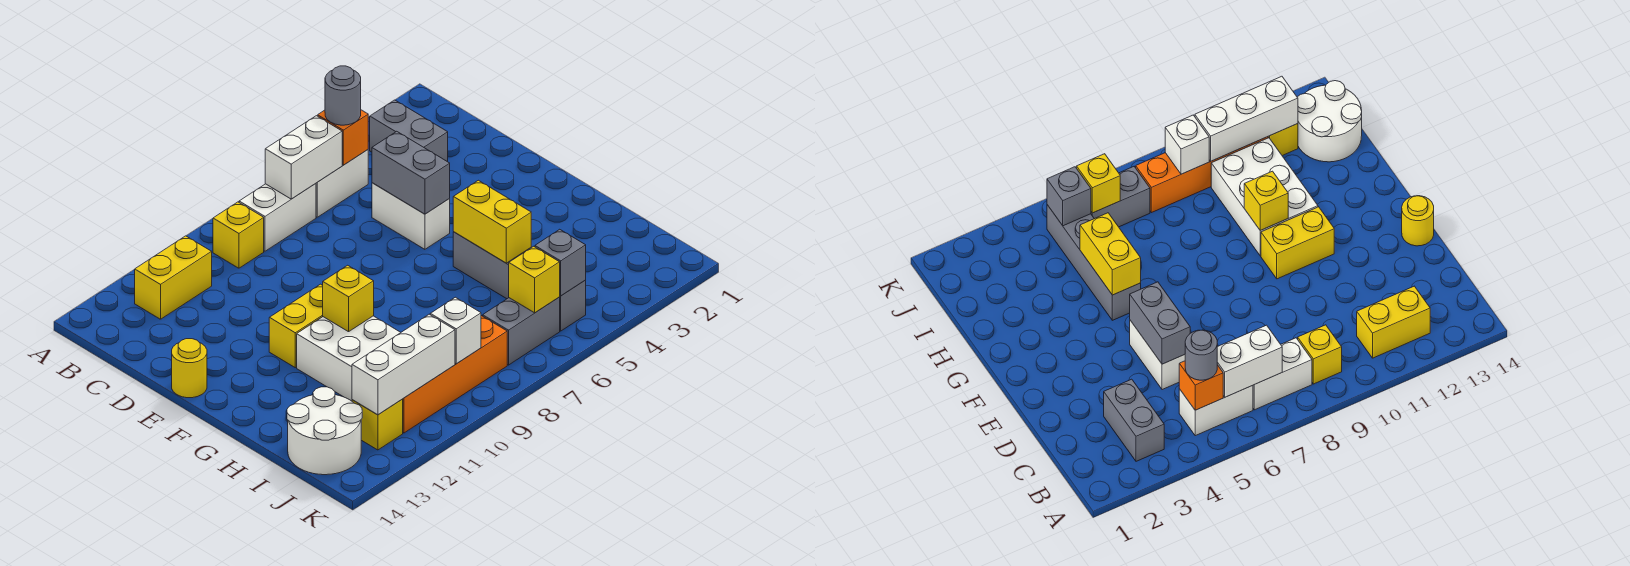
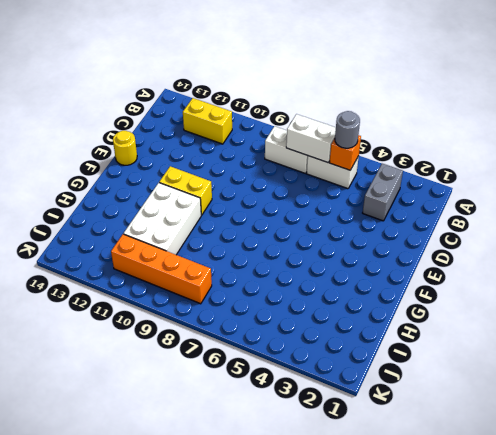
none -> yellow brick B9 level 1
none -> white brick D5:E5 level 1
none -> grey brick G5:J5 level 1

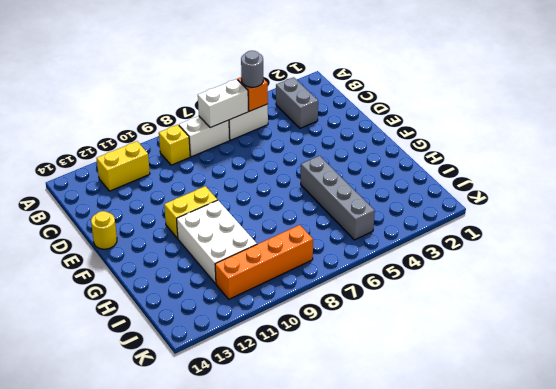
none -> white brick D5:E5 level 1
none -> white round brick I13:J14 level 1
none -> grey brick J6:J7 level 1

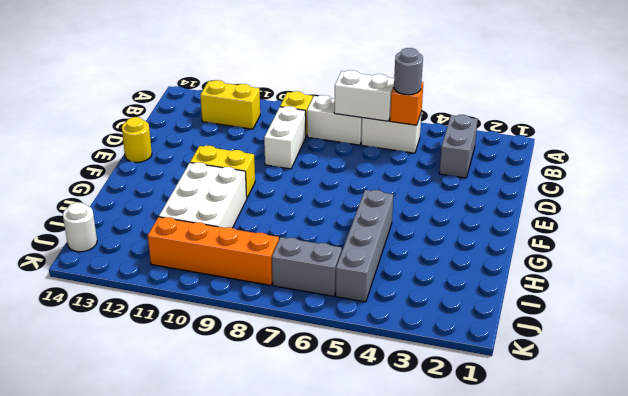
white brick C9:D9 level 1 -> white brick D5:E5 level 1
white round brick J14 level 1 -> white round brick I13:J14 level 1
none -> yellow brick J12 level 1
none -> grey brick D5:E5 level 2
none -> yellow brick G5:H5 level 2

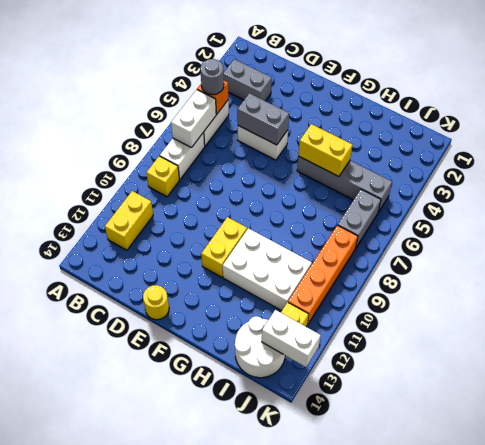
white brick J13:K13 level 2 -> none
none -> yellow brick G10 level 2
none -> grey brick J5 level 2
none -> yellow brick J6 level 2

